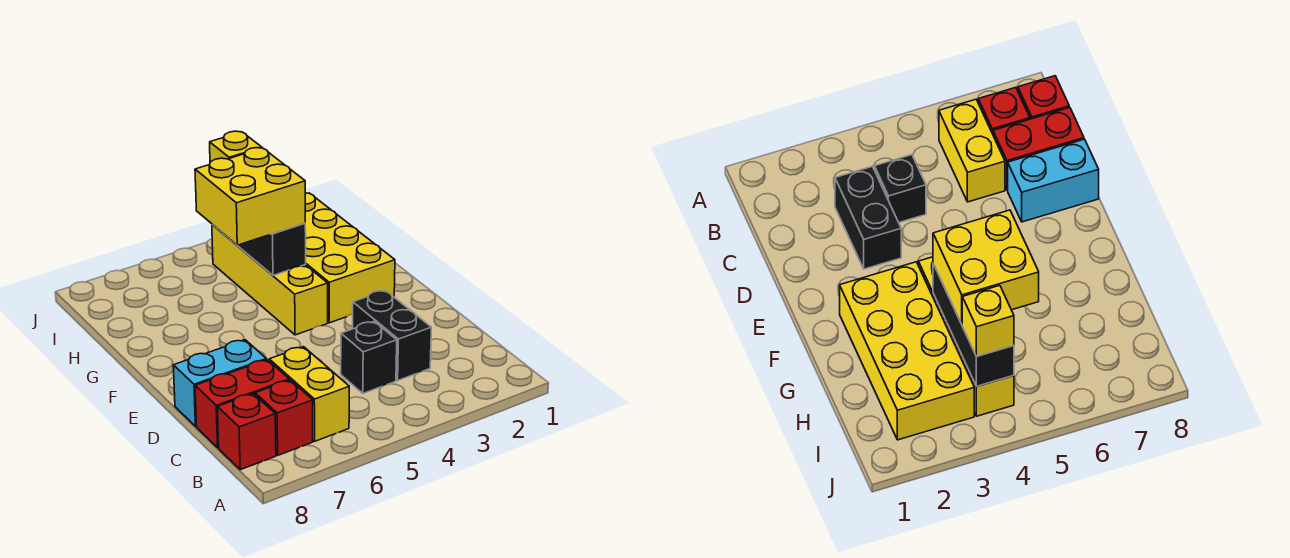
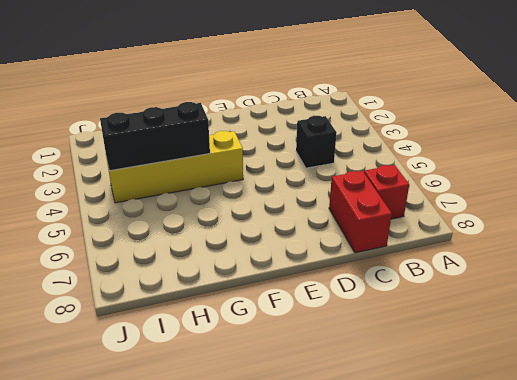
none -> yellow brick B6:C6 level 1
none -> red brick B8 level 1
none -> black brick C3:D3 level 1

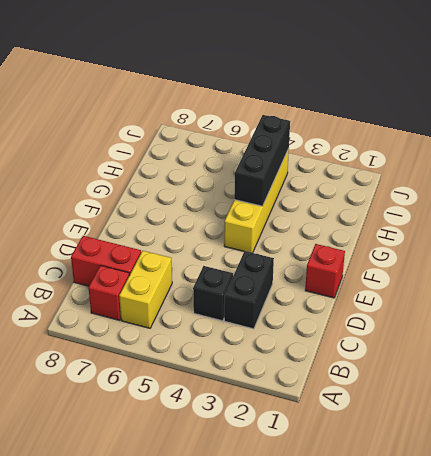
red brick E1 level 1 -> red brick B8 level 1
none -> cyan brick D7:D8 level 1
none -> yellow brick F2:I3 level 1
none -> yellow brick G4:H5 level 3

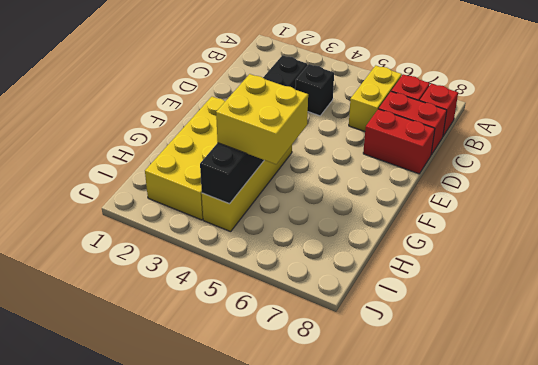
red brick D7:D8 level 1 -> cyan brick D7:D8 level 1
none -> yellow brick I4 level 3

